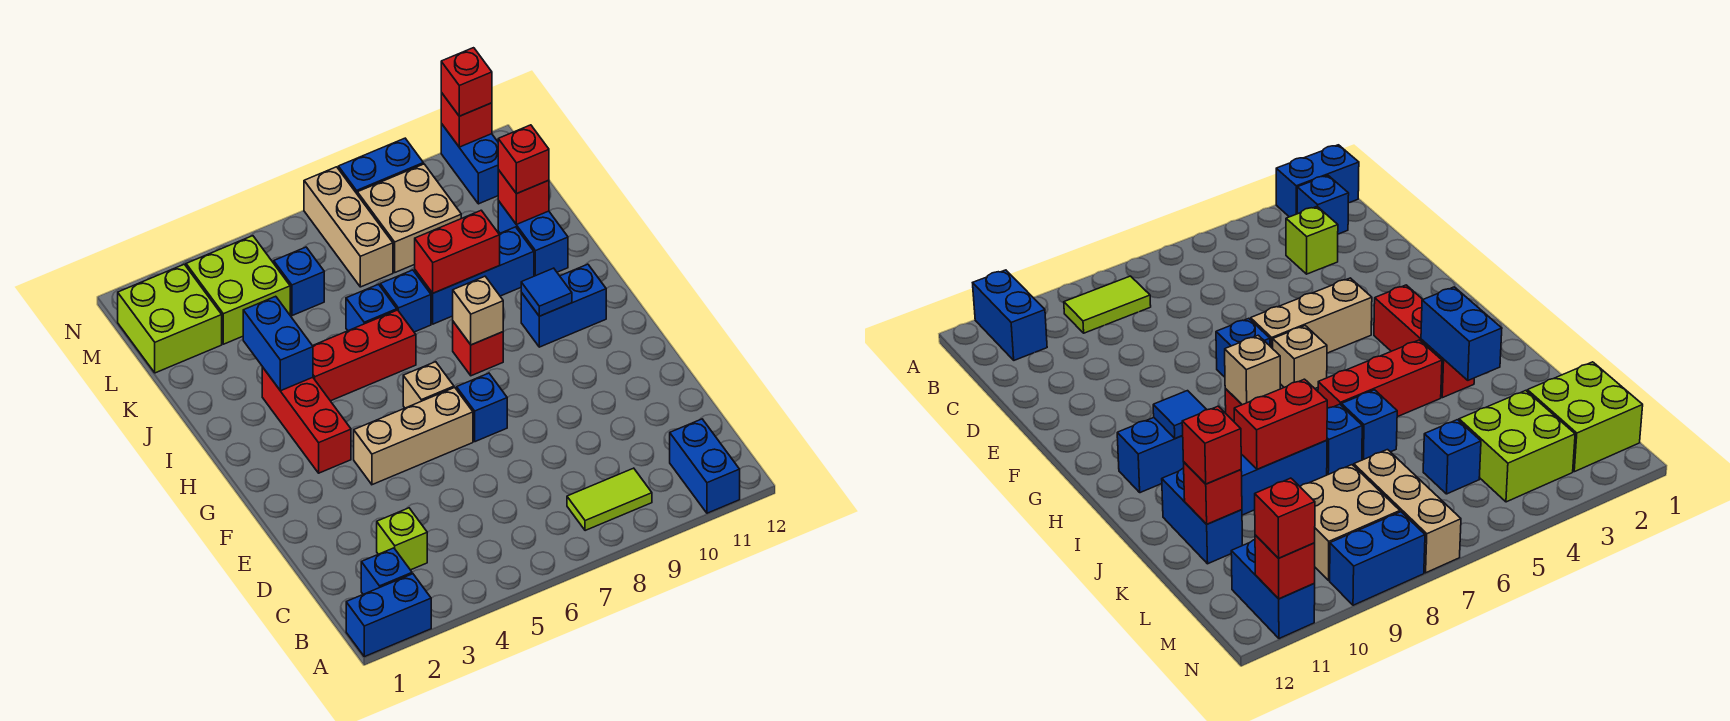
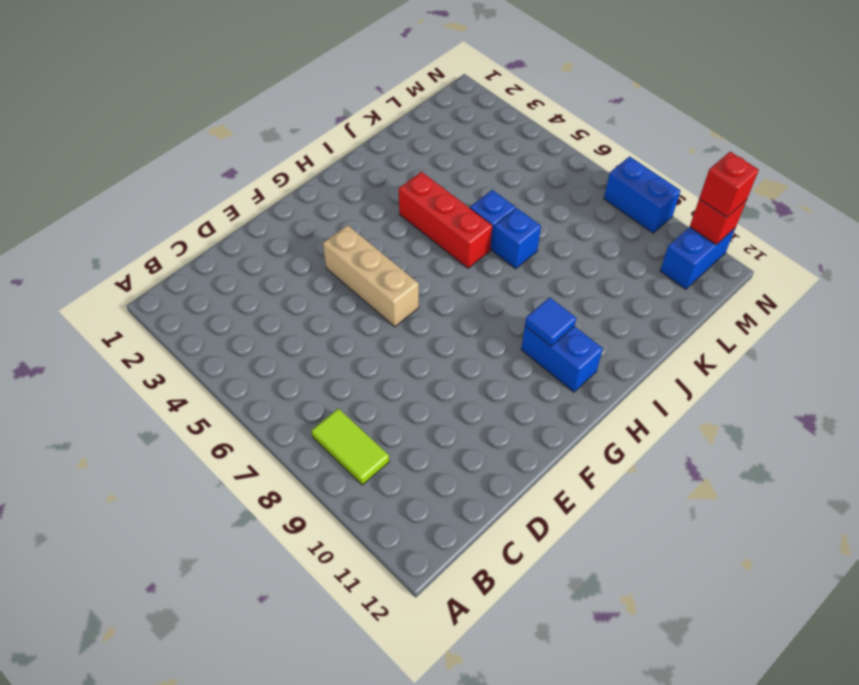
none -> blue brick A1:A2 level 1
none -> blue brick A11:B11 level 1
none -> blue brick B2 level 1
none -> lime brick C3 level 1

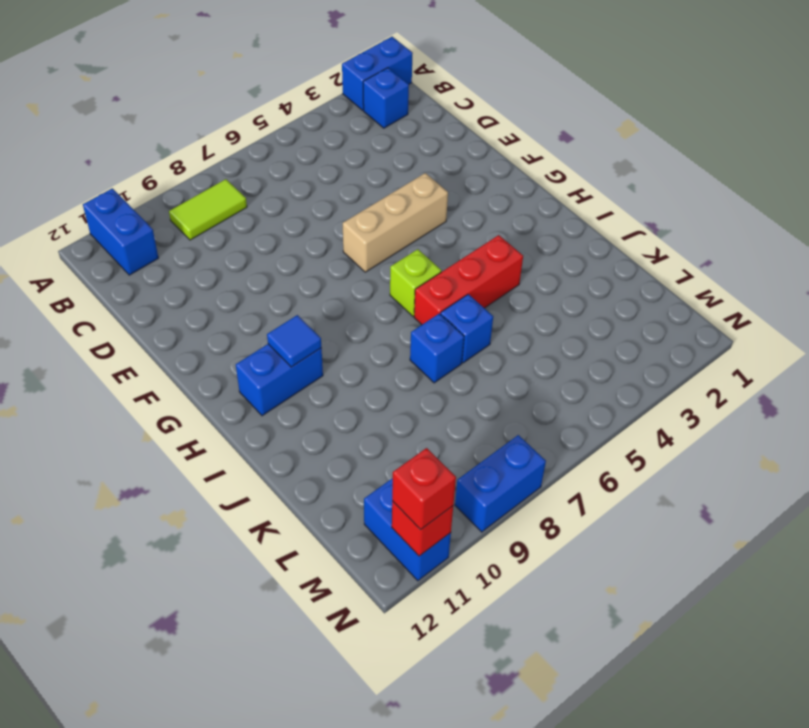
lime brick H6 level 1 -> lime brick C3 level 1
none -> blue brick F7 level 1
none -> red brick G3:I3 level 1
none -> tan brick G6 level 1
none -> red brick H8 level 1

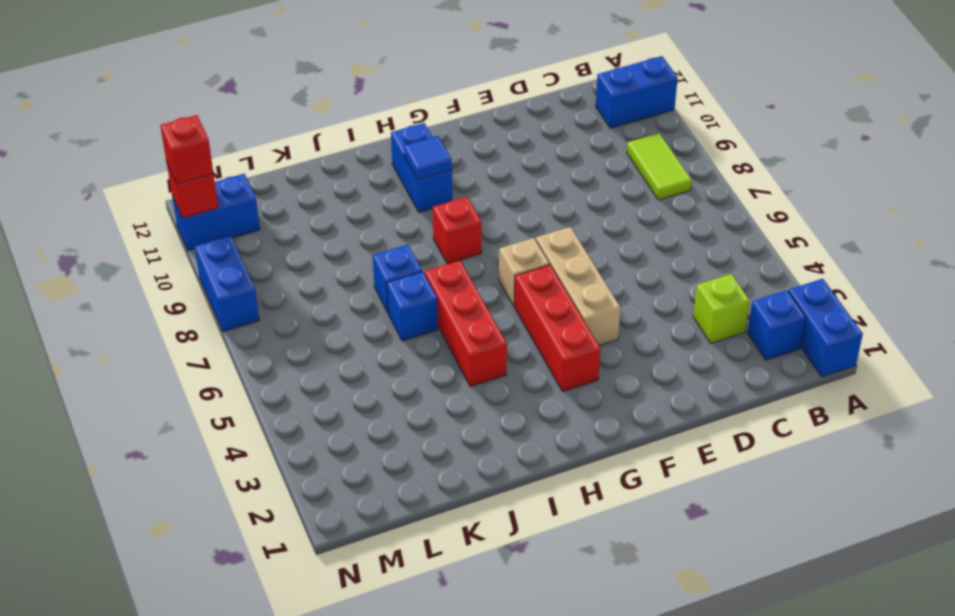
red brick G3:G5 level 1 -> red brick G3:I3 level 1
none -> blue brick F7 level 1
none -> blue brick J8:J10 level 1
none -> blue brick J11:K11 level 1
none -> lime brick L1:M2 level 1

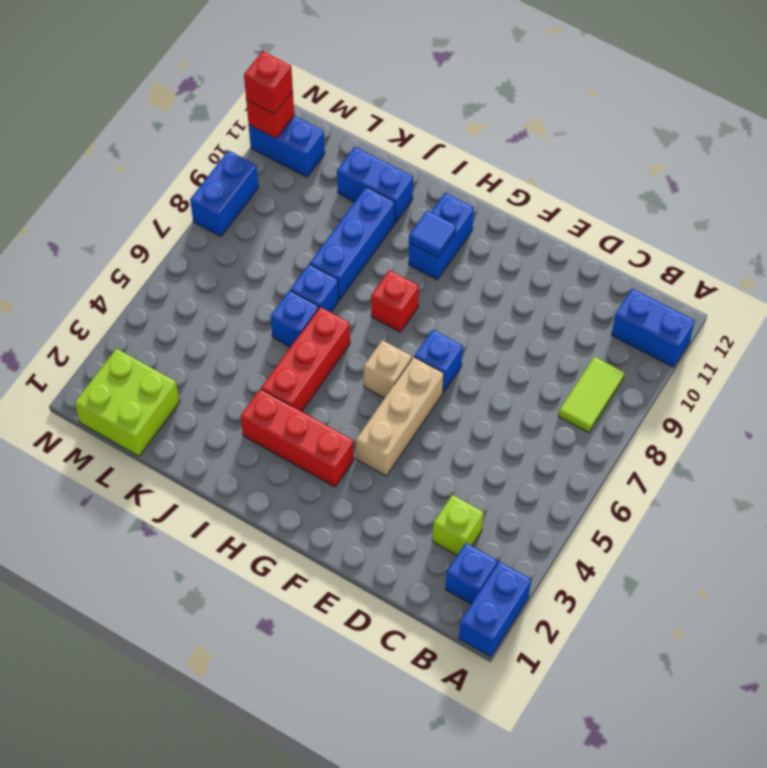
none -> lime brick L3:M4 level 1
none -> blue brick L5 level 1
none -> tan brick L7:N7 level 1
none -> tan brick L8:M9 level 1

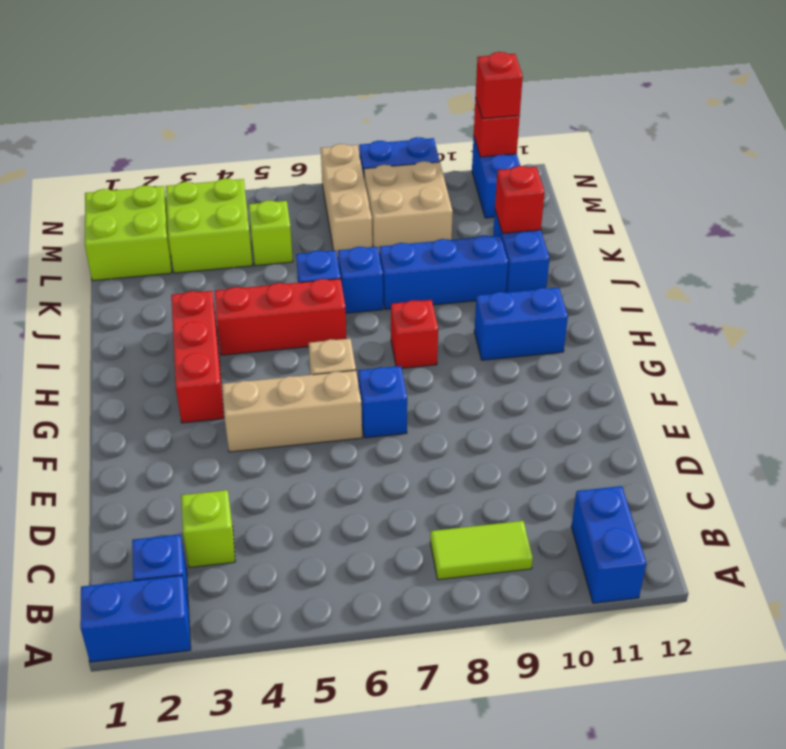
lime brick L5 level 1 -> blue brick L5 level 1
none -> tan brick H8 level 2
none -> blue tile H10 level 2
none -> blue brick I3:J3 level 2
none -> red brick J8:J9 level 2

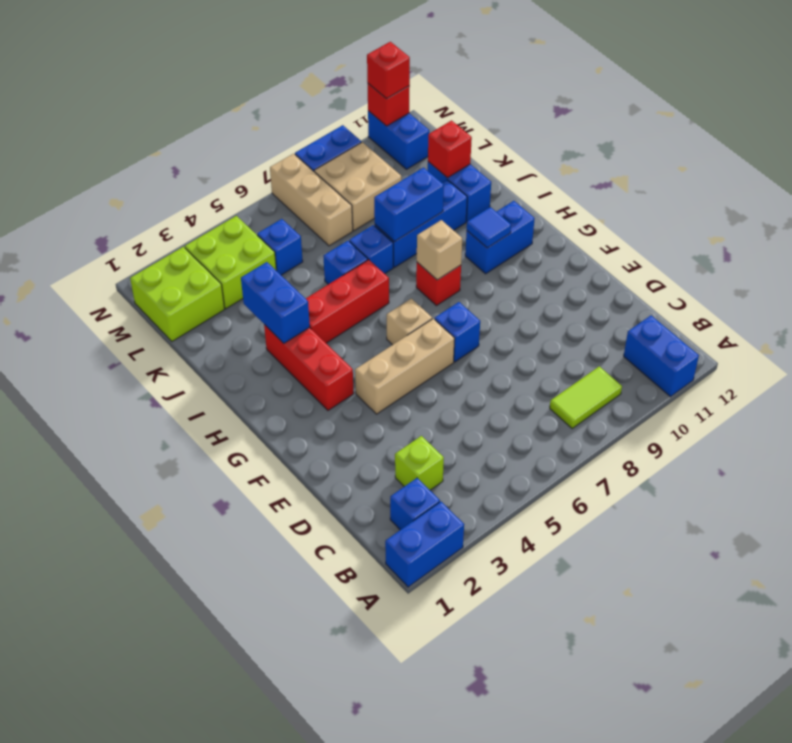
blue brick J8:J9 level 2 -> red brick J8:J9 level 2
none -> red brick K11 level 3

